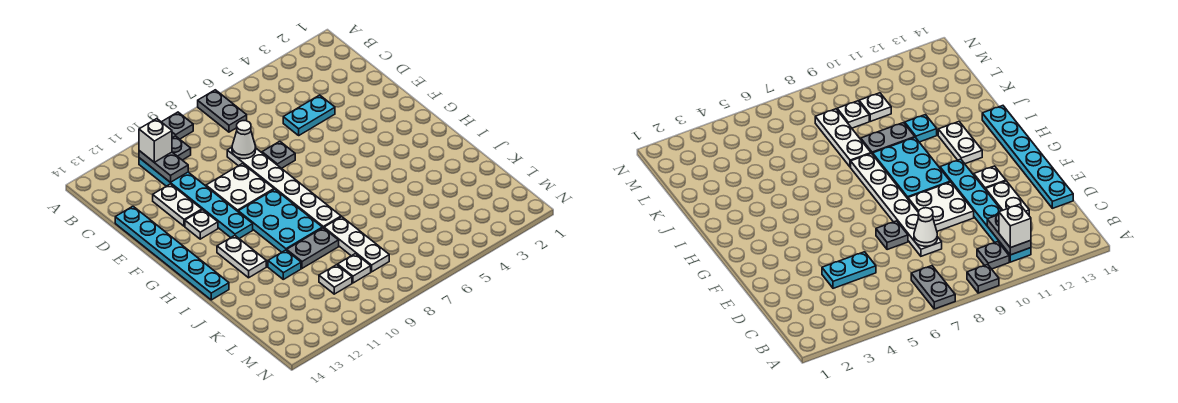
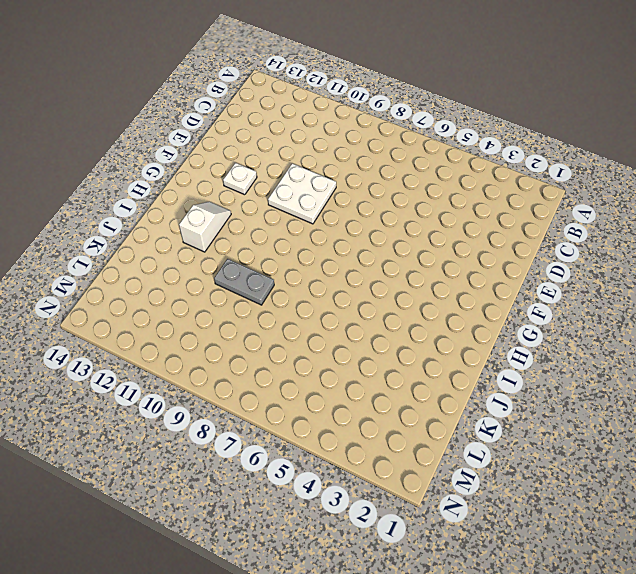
white slope H12:I12 level 1 top I -> white plate H12:I12 level 1
none -> grey plate A7:B7 level 1
none -> grey plate A9 level 1
none -> grey plate B10 level 1

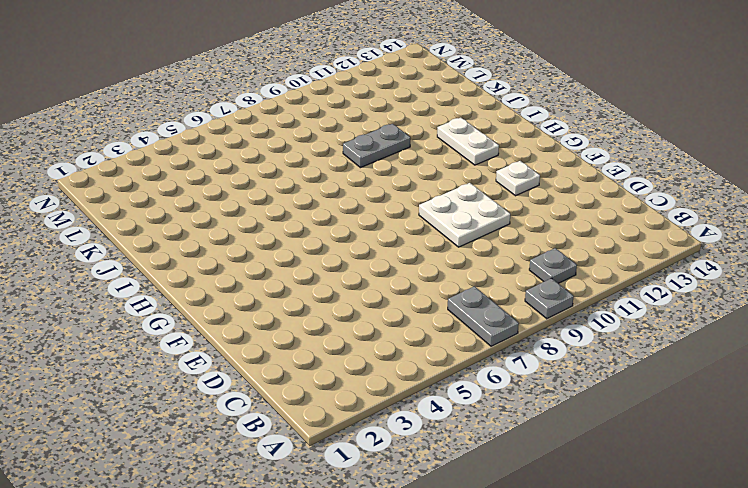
none -> cyan plate B11:G11 level 1
none -> cyan plate D4:D5 level 1
none -> white plate D8:I8 level 1

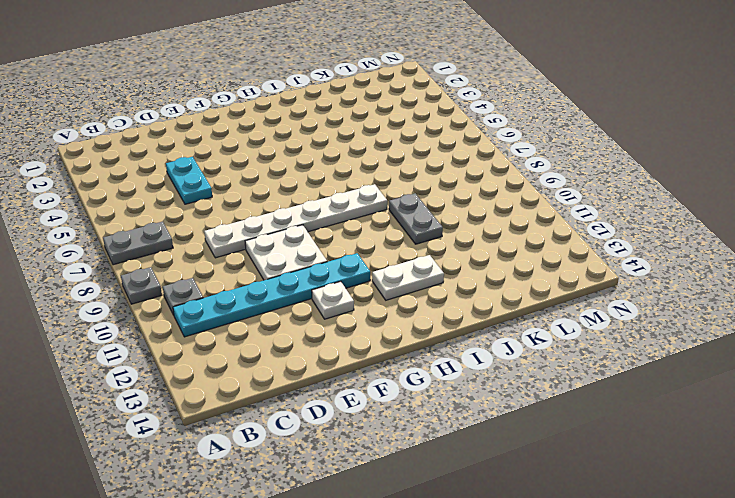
none -> white plate D12:E12 level 1
none -> cyan plate D14:I14 level 1
none -> grey plate E7 level 1

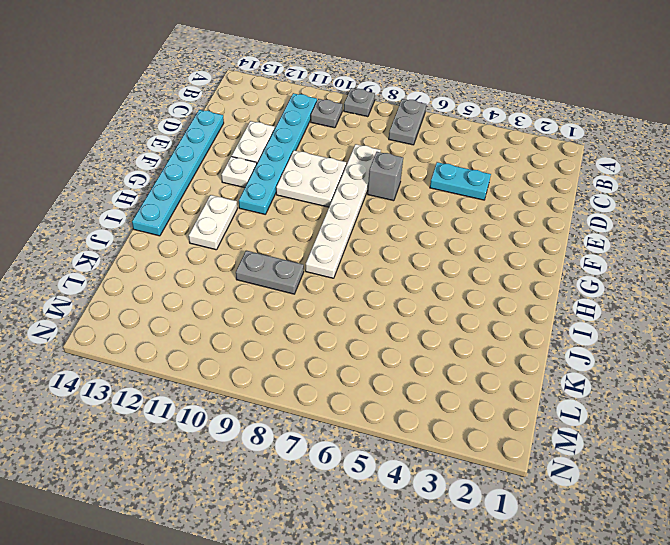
grey brick E7 level 1 -> grey plate E7 level 1
none -> cyan plate G9:I10 level 1
none -> white plate J8:L8 level 1
none -> cyan plate J11 level 1

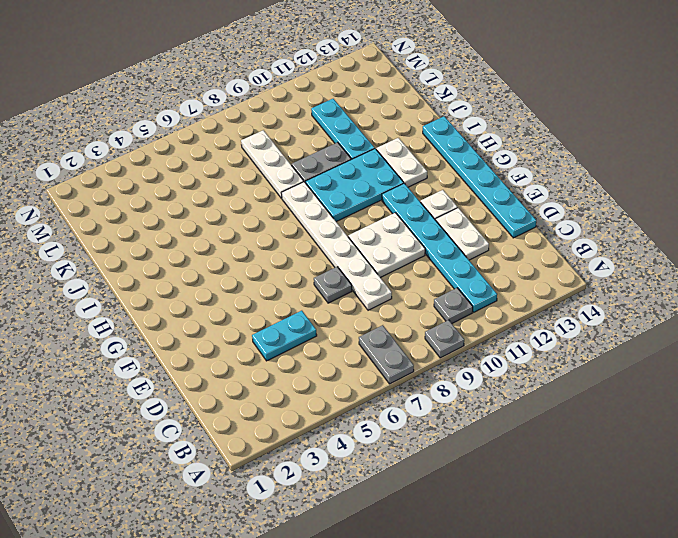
cyan plate H9:I11 level 1 -> cyan plate G9:I10 level 1
cyan plate J11:L11 level 1 -> cyan plate J11 level 1
none -> white plate L9 level 1
none -> white plate L10 level 1
none -> grey plate B11:C11 level 2

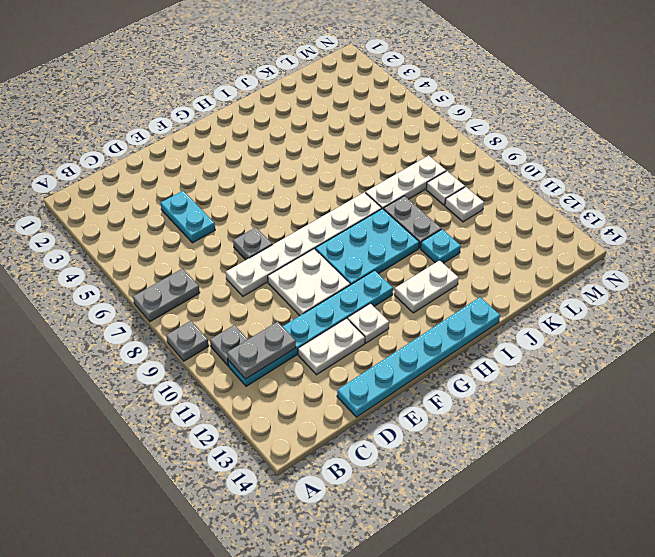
none -> white cone D8 level 2
none -> white brick B11 level 3

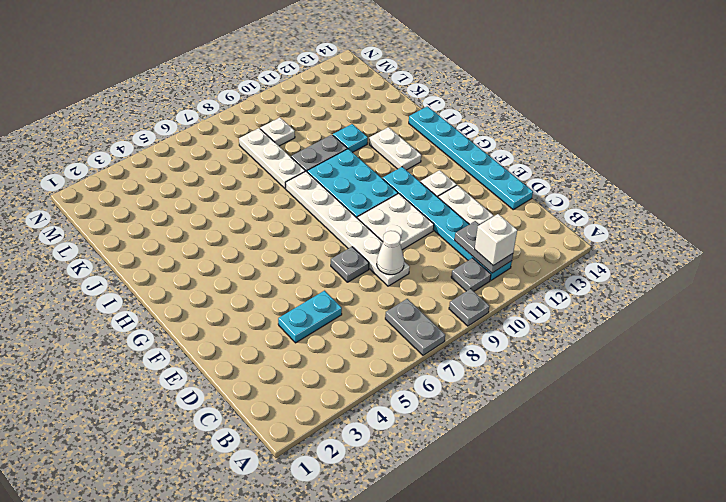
none -> white plate L10 level 1

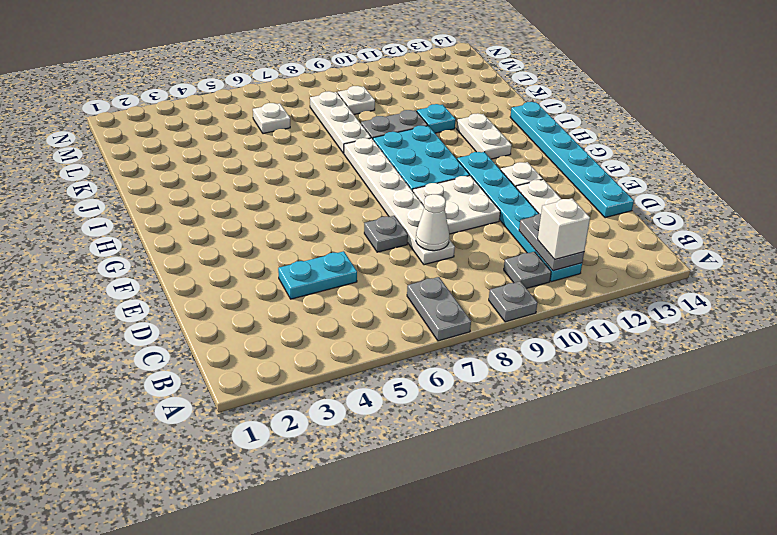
white plate L6 level 1 -> white plate L10 level 1

